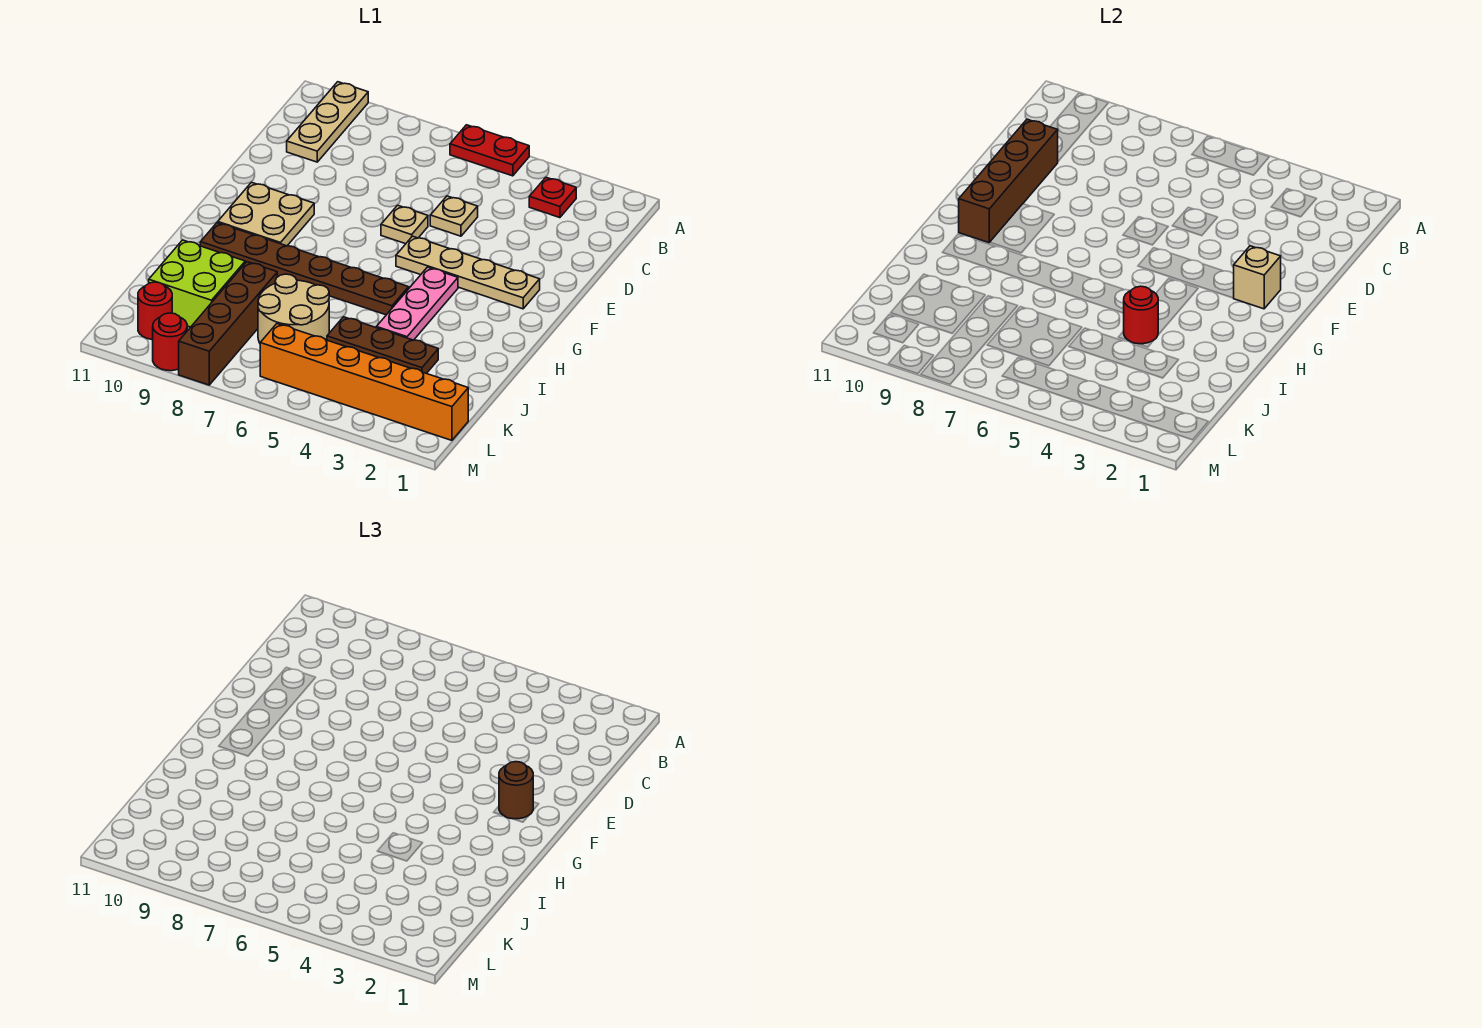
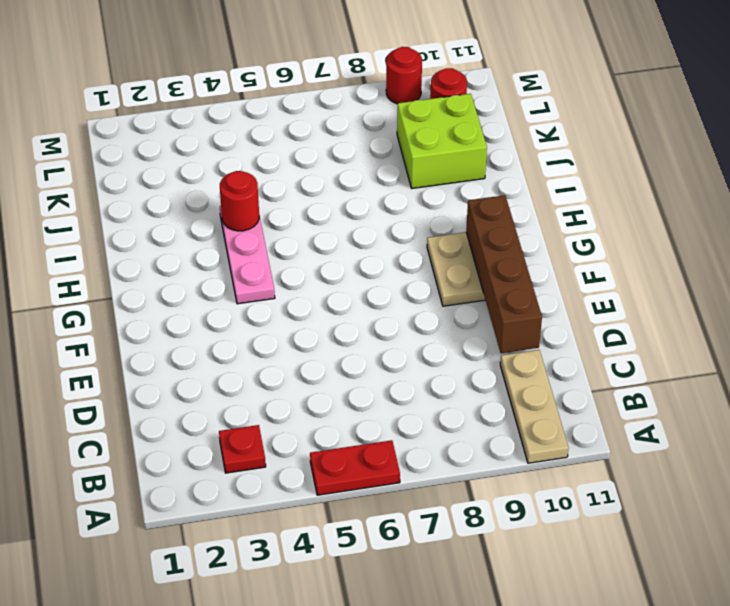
none -> tan plate D5 level 1
none -> tan plate E6 level 1
none -> tan plate F2:F5 level 1

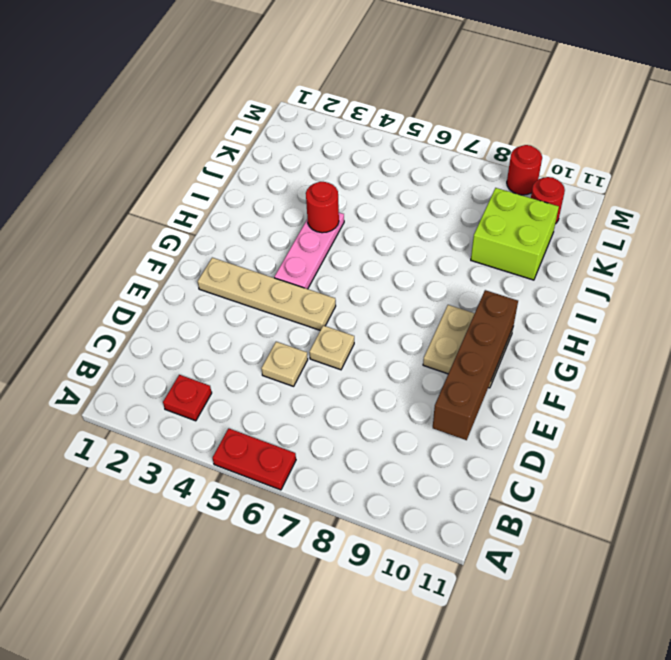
none -> tan plate A10:C10 level 1
none -> brown plate H5:H10 level 1
none -> brown plate J3:J5 level 1

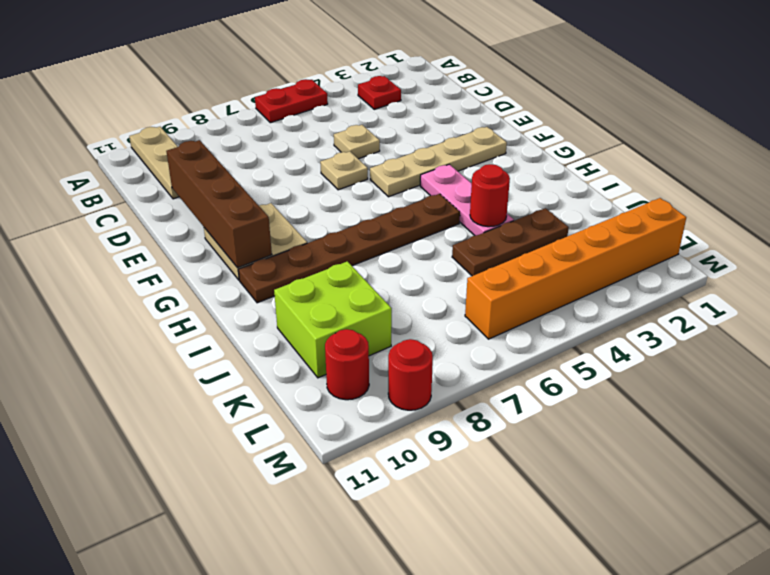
none -> tan round brick J6:K7 level 1
none -> brown brick J8:M8 level 1
none -> tan brick F2 level 2

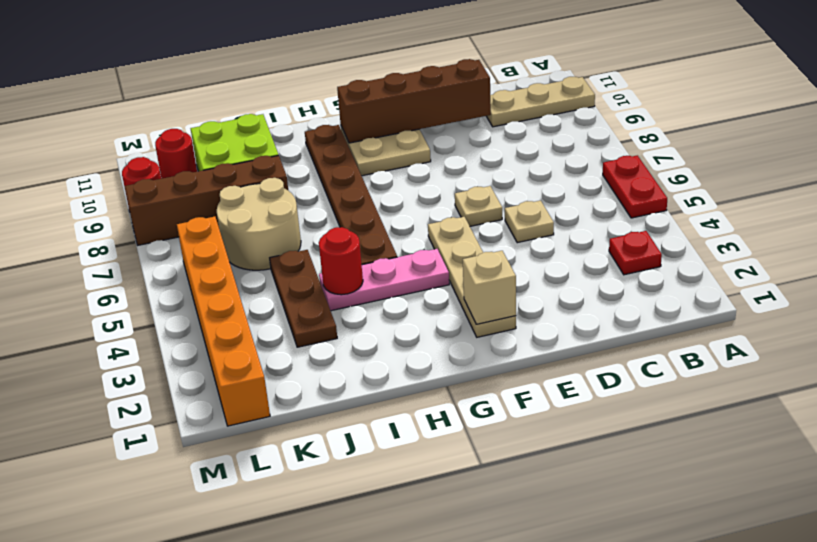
none -> brown round brick F2 level 3

